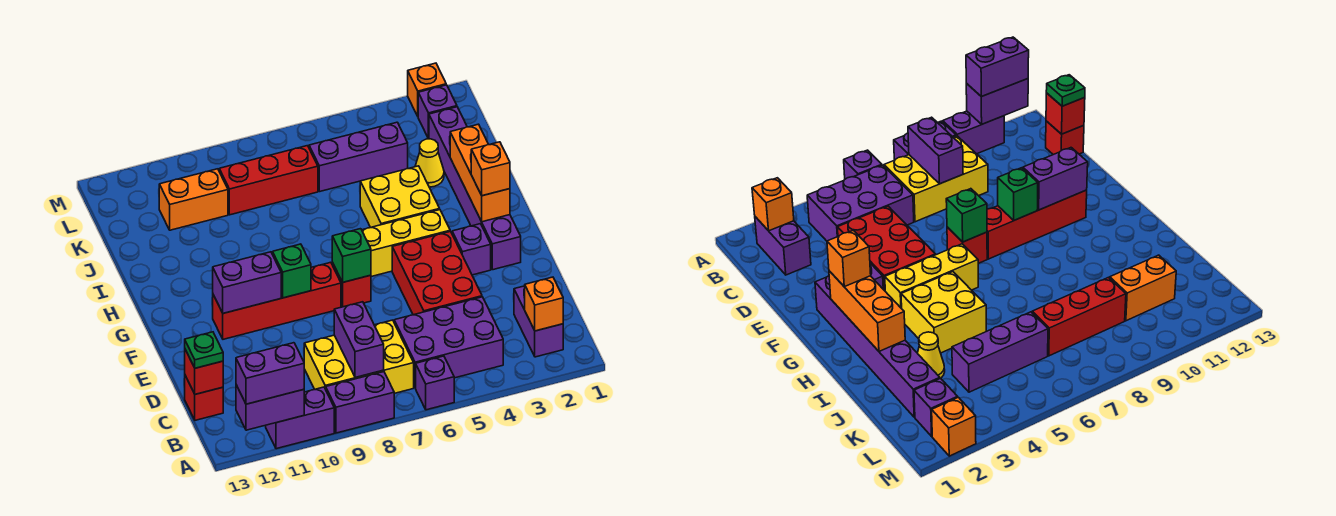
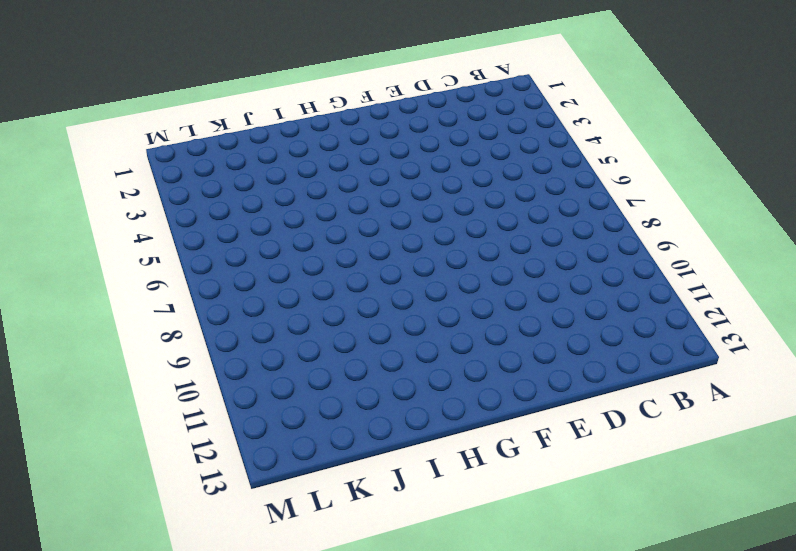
none -> purple brick A6 level 1
none -> purple brick A8:A9 level 1
none -> purple brick A10:A11 level 1
none -> purple brick B2:C2 level 1

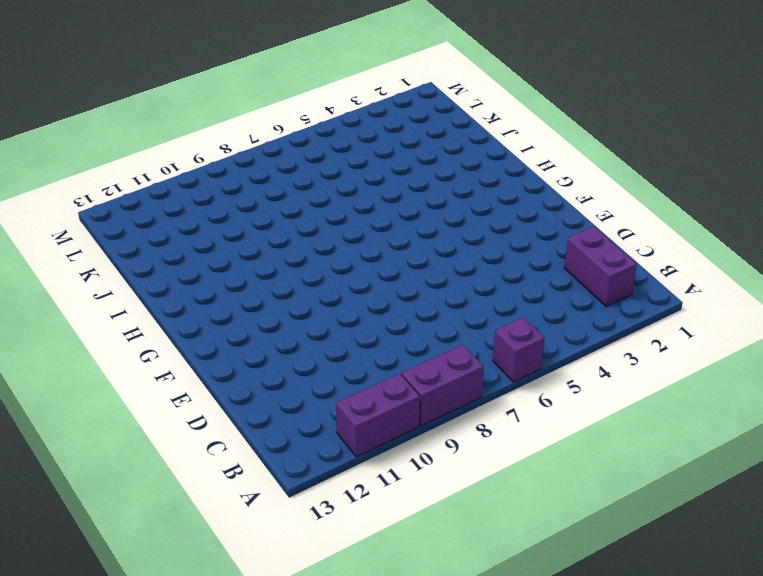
none -> purple brick B4:C6 level 1
none -> yellow brick B7:C9 level 1
none -> red brick C13 level 1
none -> red brick D4:F5 level 1

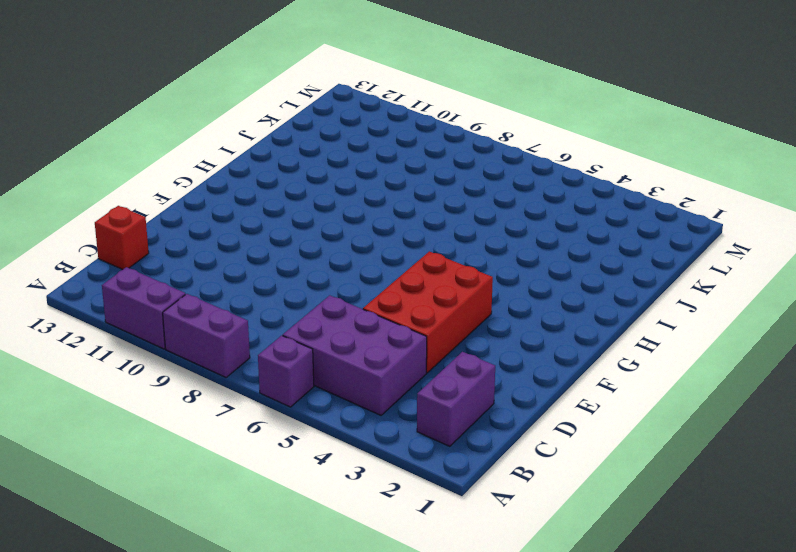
none -> yellow brick B7:C9 level 1
none -> purple brick F2:K2 level 1
none -> purple brick F3 level 1
none -> red brick F7 level 1

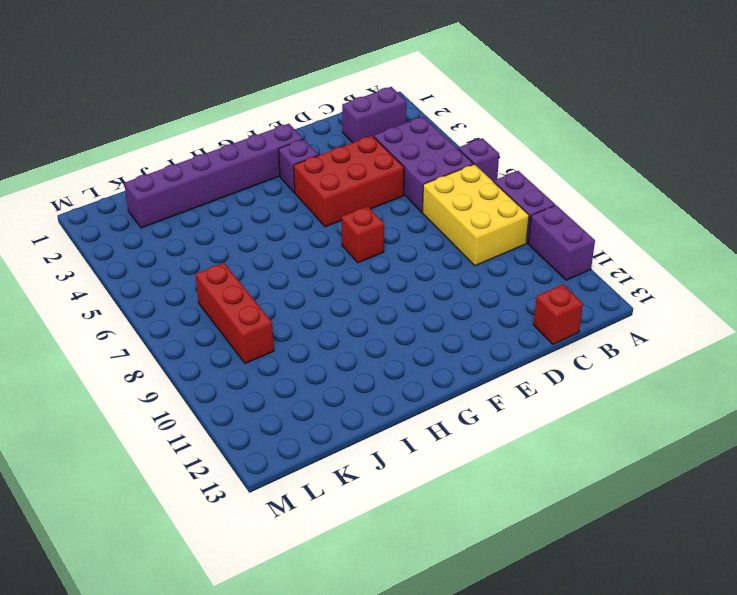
none -> red brick F8:F11 level 1
none -> yellow brick G4:G6 level 1
none -> yellow brick H4:I5 level 1
none -> yellow cone J3 level 1

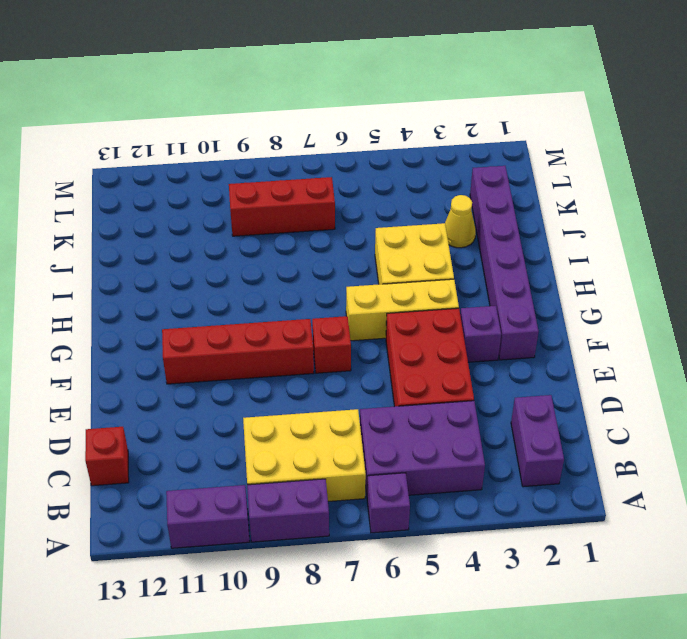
none -> purple brick K4:K6 level 1
none -> orange brick K10:K11 level 1
none -> purple brick L2 level 1
none -> orange brick M2 level 1

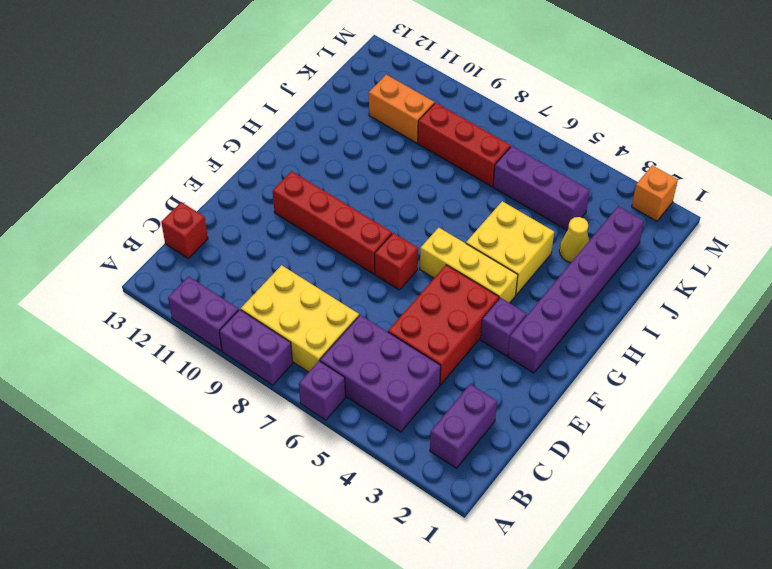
none -> purple brick L2 level 1
none -> purple brick A11:A12 level 2
none -> orange brick B2 level 2
none -> purple brick B8:C8 level 2

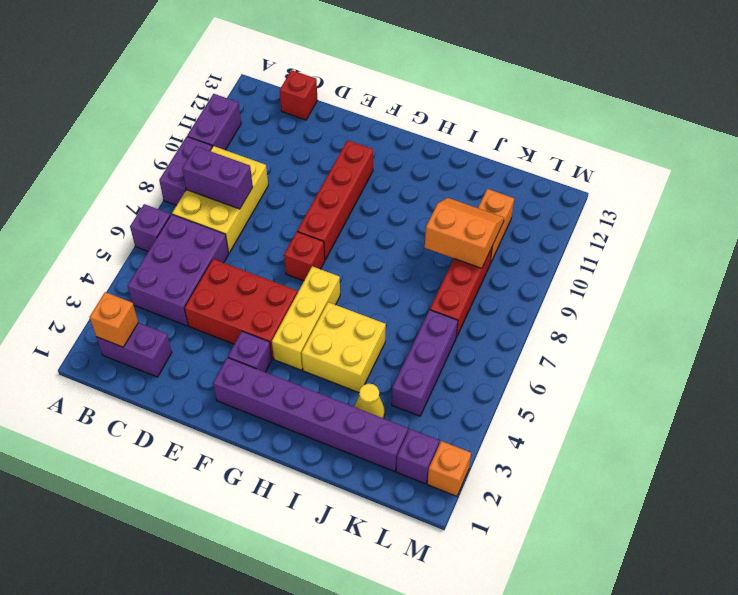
orange slope J9:K10 level 2 top 9 -> none
none -> purple brick A11:A12 level 2
none -> red brick C13 level 2
none -> green brick F7 level 2
none -> green brick F9 level 2

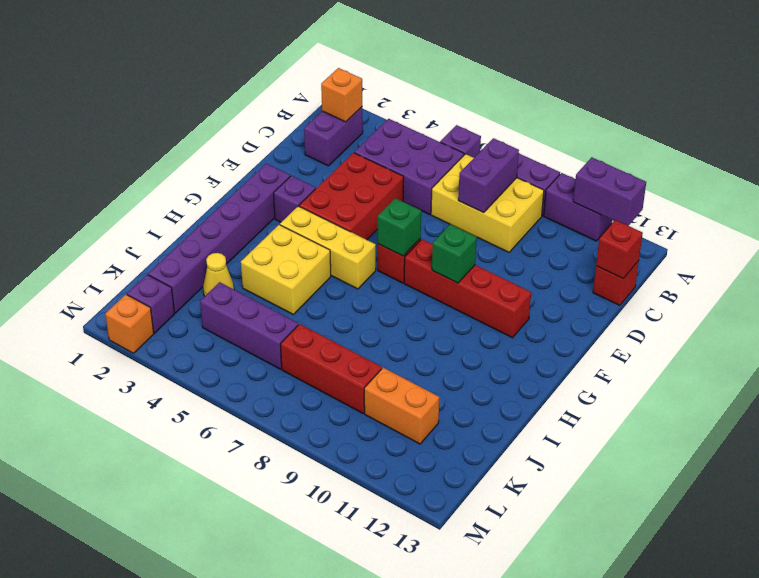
none -> purple brick F10:F11 level 2
none -> orange brick G2:I2 level 2
none -> purple brick A11:A12 level 3
none -> green plate C13 level 3

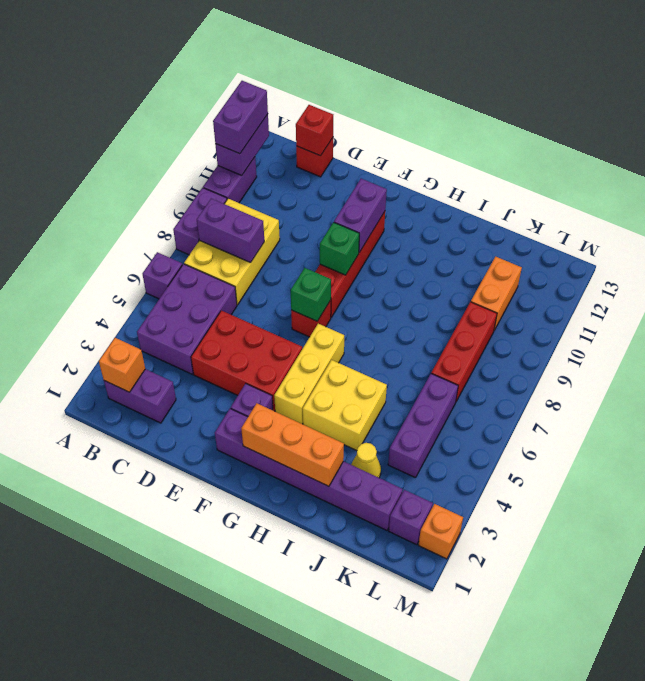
none -> green plate C13 level 3
none -> orange brick G2 level 3

